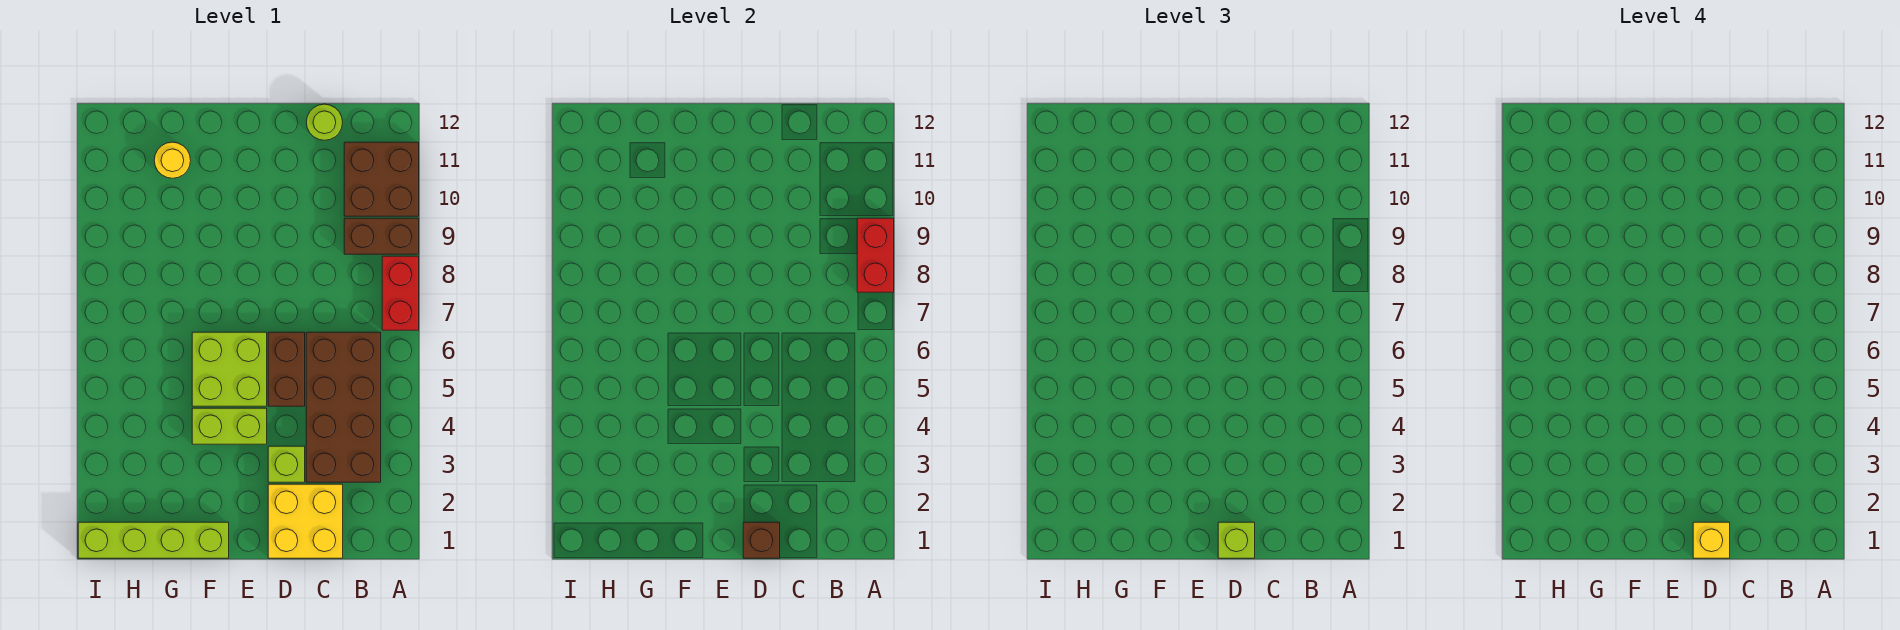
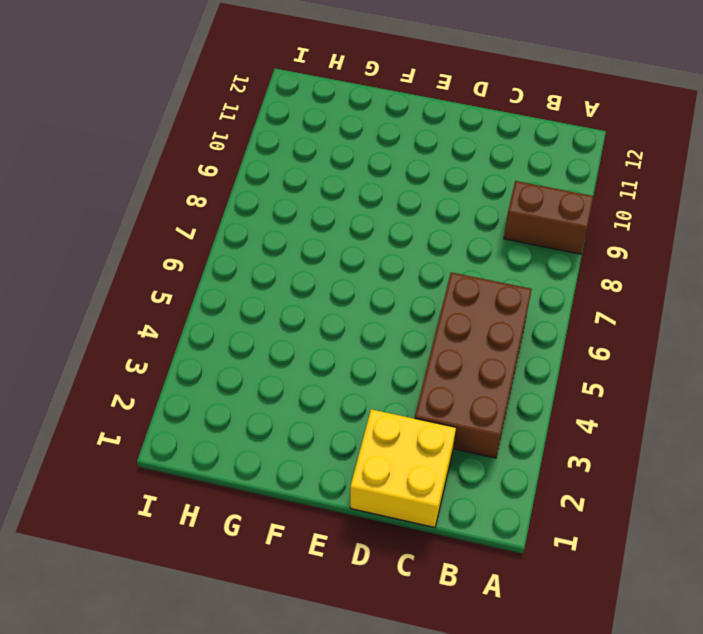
none -> red brick A7:A8 level 1
none -> brown brick A10:B11 level 1
none -> lime round brick C12 level 1

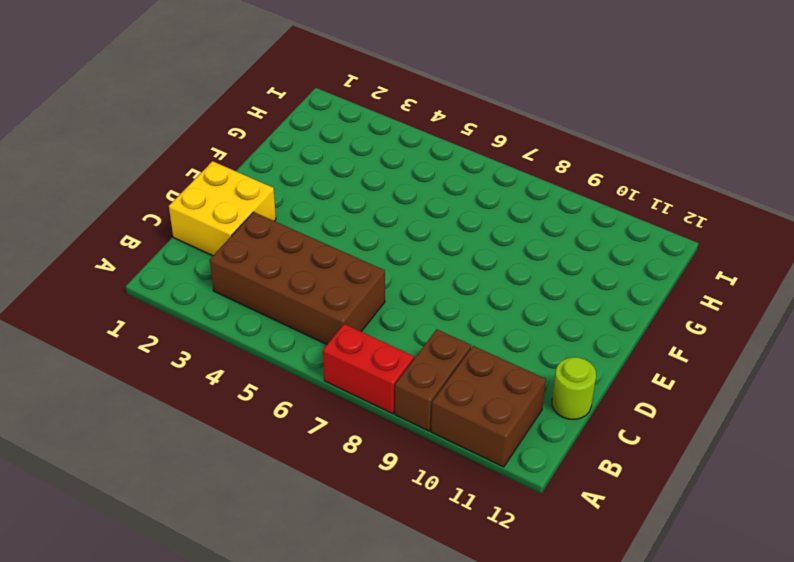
none -> lime brick D3 level 1
none -> brown brick D5:D6 level 1
none -> lime brick E4:F4 level 1

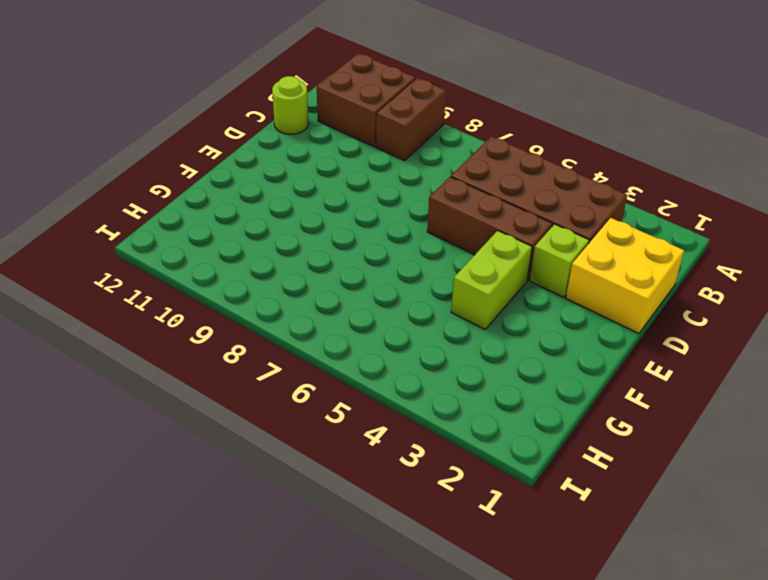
brown brick D4:D6 level 1 -> brown brick D5:D6 level 1
none -> red brick A7:A8 level 1
none -> lime brick E5:F6 level 1
none -> lime brick F1:I1 level 1

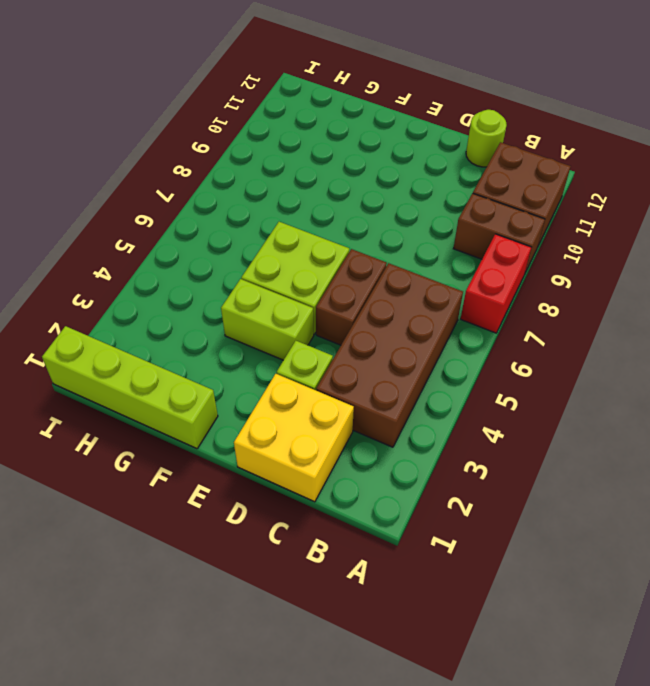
none -> yellow round brick G11 level 1
none -> red brick A8:A9 level 2
none -> brown brick D1 level 2

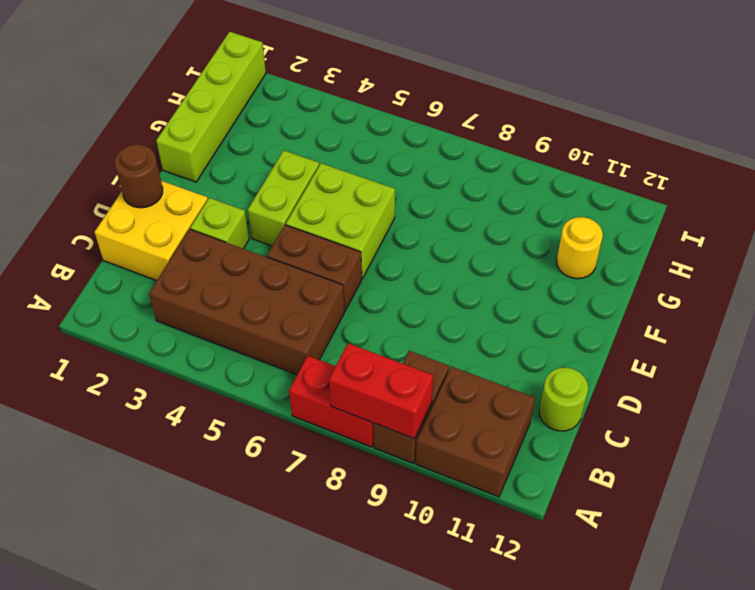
brown round brick D1 level 2 -> brown brick D1 level 2
none -> lime brick D1 level 3
none -> yellow brick D1 level 4

